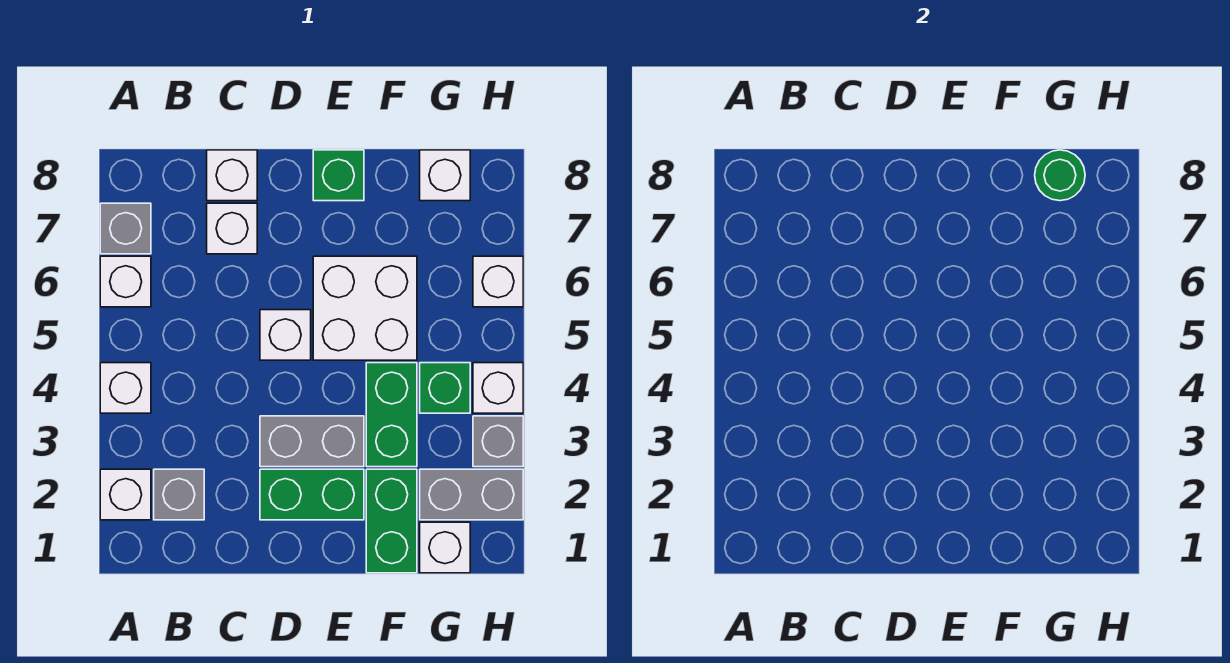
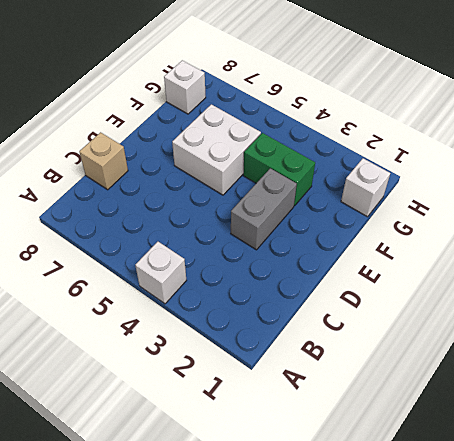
tan brick C8 level 1 -> white brick C8 level 1
none -> white brick A2 level 1
none -> white brick A6 level 1
none -> grey brick A7 level 1

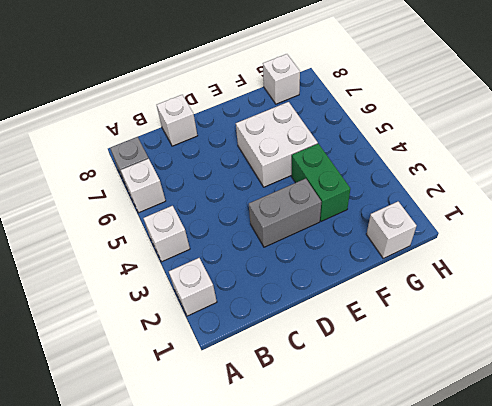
none -> grey brick B2 level 1
none -> white brick C7 level 1
none -> green brick D2:E2 level 1

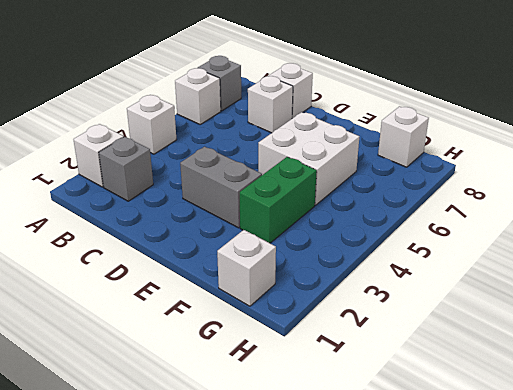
none -> green brick D2:E2 level 1
none -> white brick D5 level 1
none -> green brick E8 level 1

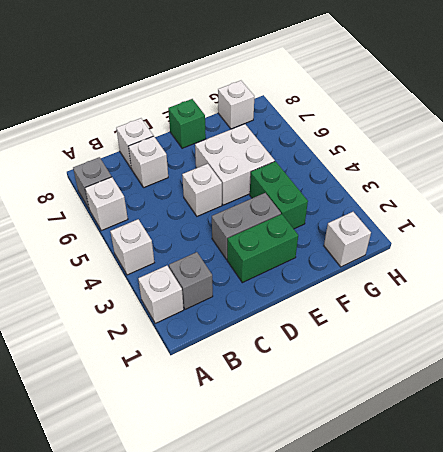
none -> green brick F1:F2 level 1
none -> grey brick G2:H2 level 1
none -> green brick G4 level 1

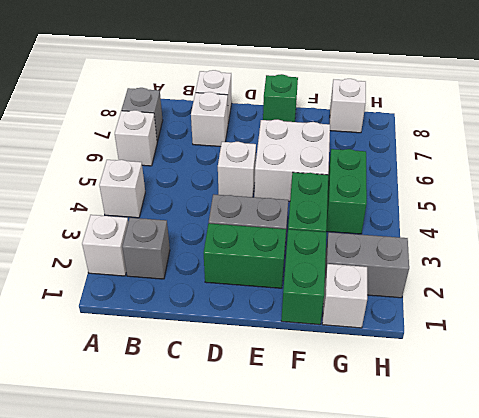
green brick G4:G5 level 1 -> green brick G4 level 1
none -> grey brick H3 level 1
none -> white brick H4 level 1
none -> white brick H6 level 1

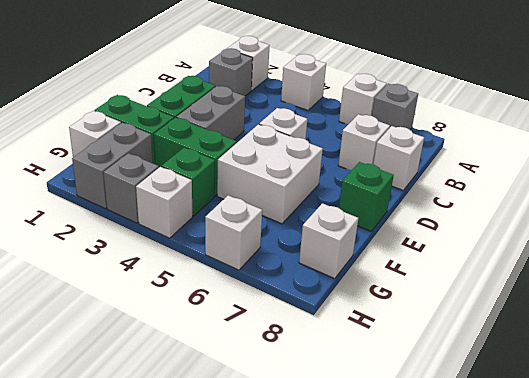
none -> green round brick G8 level 2

